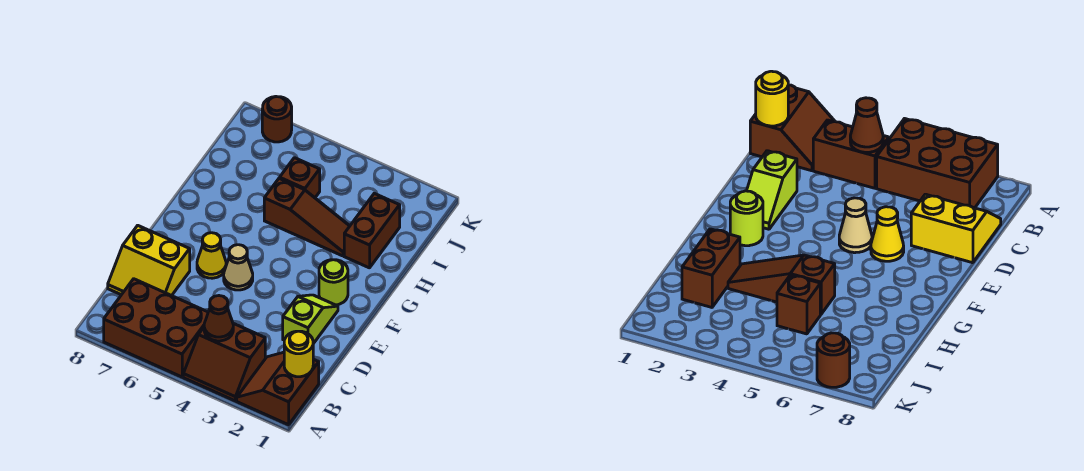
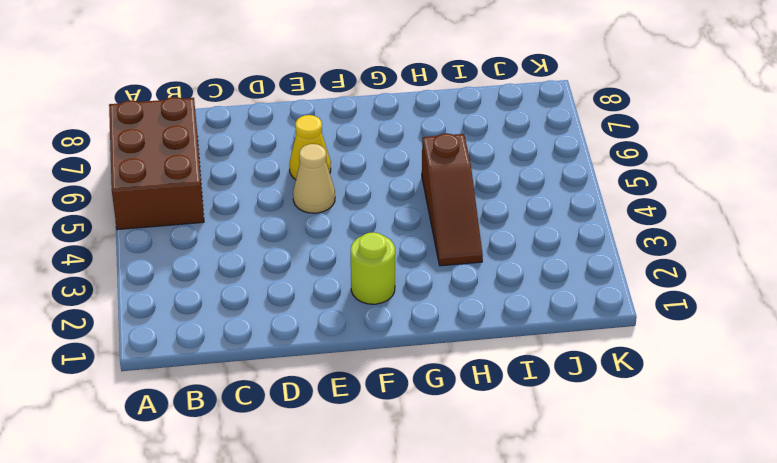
none -> brown slope A1:B2 level 1 top 1
none -> brown slope A3:B4 level 1 top B
none -> yellow slope C7:D8 level 1 top D

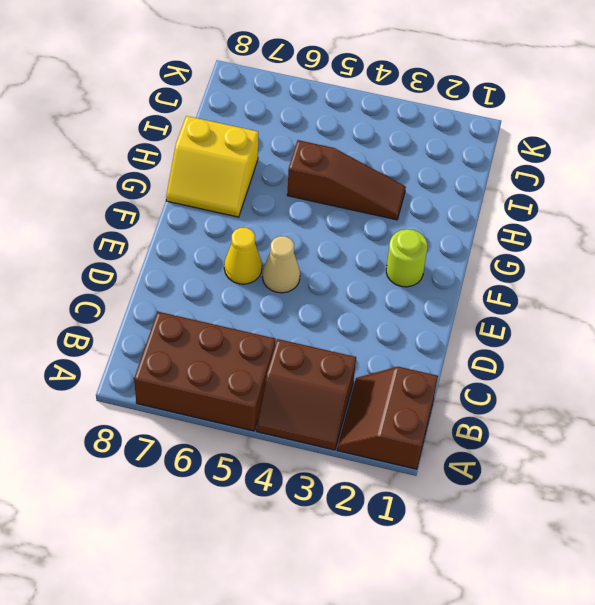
yellow slope G7:H8 level 1 top H -> yellow slope C7:D8 level 1 top D
none -> lime slope D2:E2 level 1 top D
none -> brown brick H2:I2 level 1
none -> brown brick I5 level 1

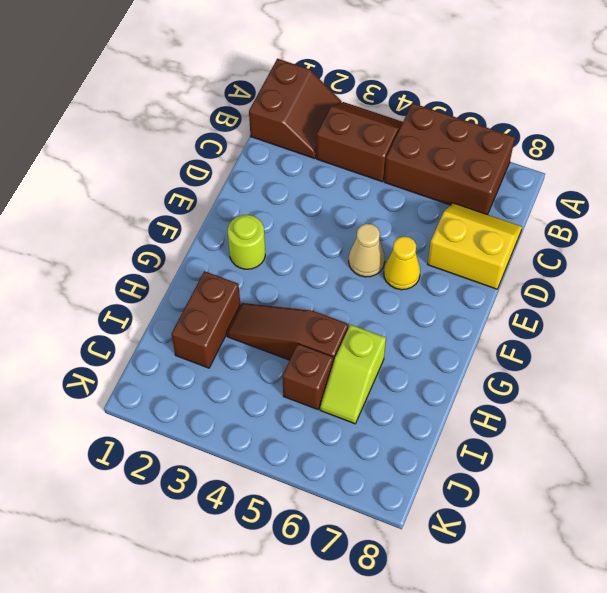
lime slope H6:I6 level 1 top H -> lime slope D2:E2 level 1 top D
none -> brown round brick K7 level 1
none -> yellow round brick B1 level 2
none -> brown cone B4 level 2

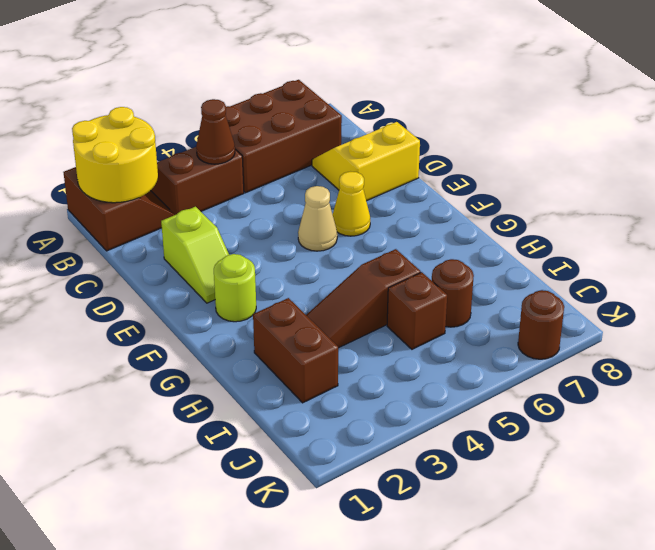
yellow round brick A1:B2 level 2 -> yellow round brick B1 level 2
brown round brick I6 level 1 -> none

